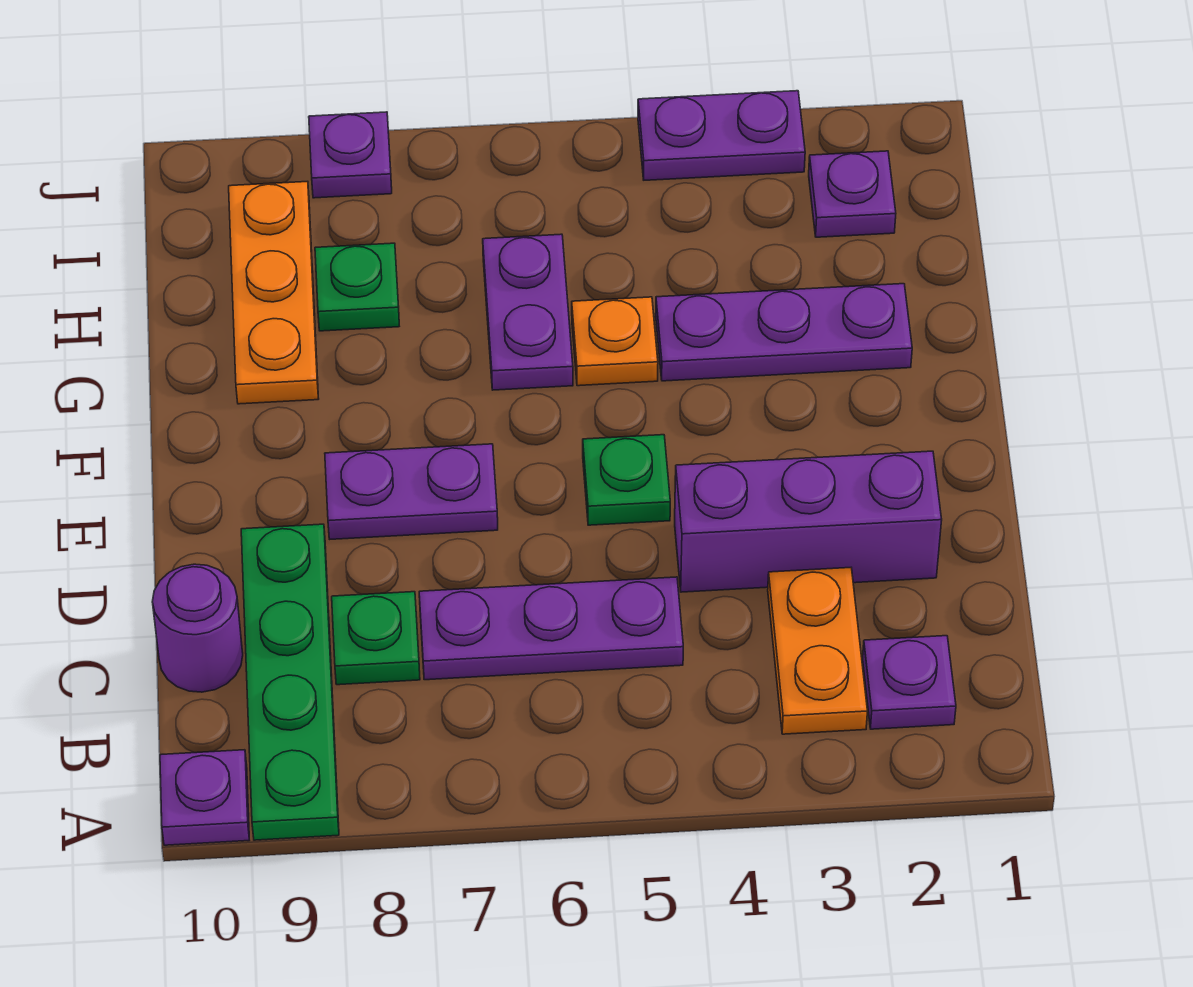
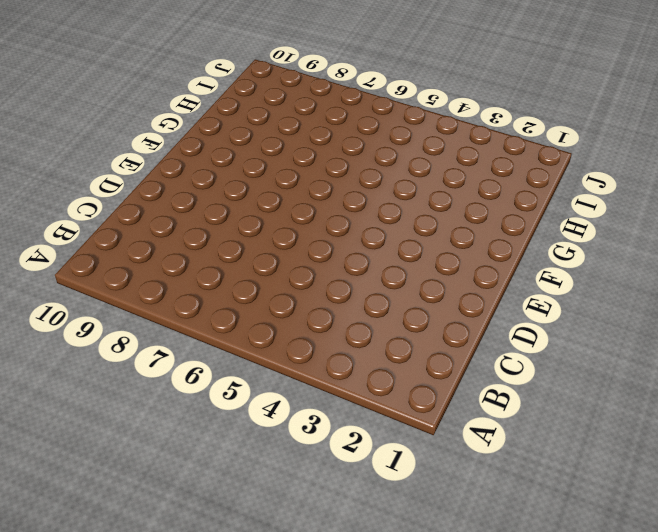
none -> green plate A9:D9 level 1
none -> purple plate A10 level 1
none -> purple plate B2 level 1

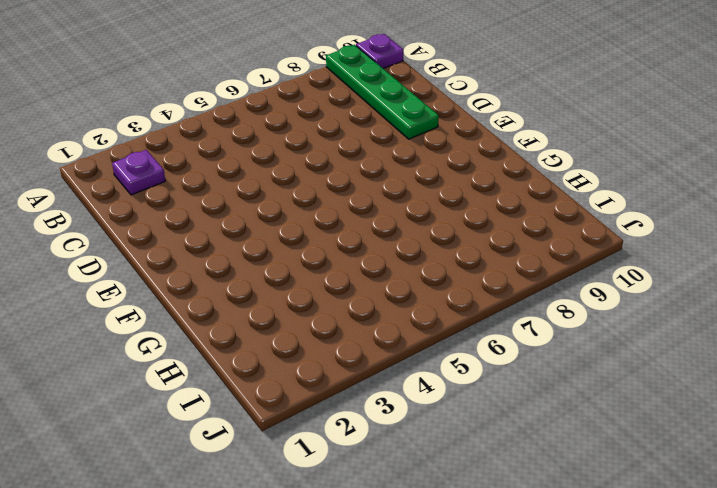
none -> orange plate B3:C3 level 1
none -> purple plate C5:C7 level 1
none -> green plate C8 level 1

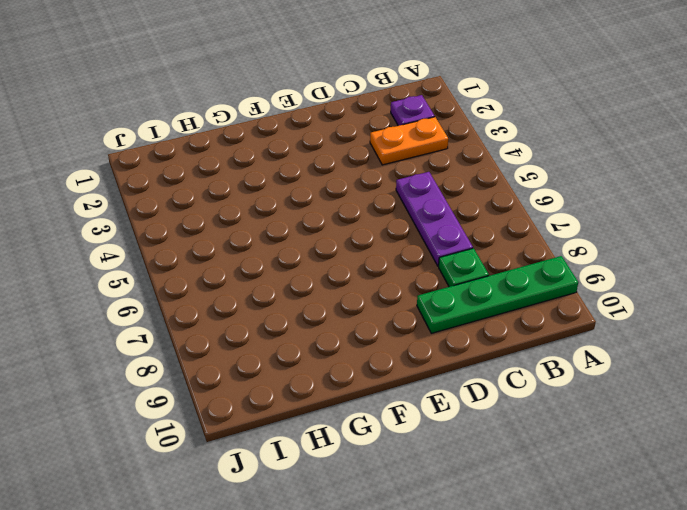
none -> purple plate A10 level 1
none -> purple round brick C10 level 1
none -> purple brick D2:D4 level 1

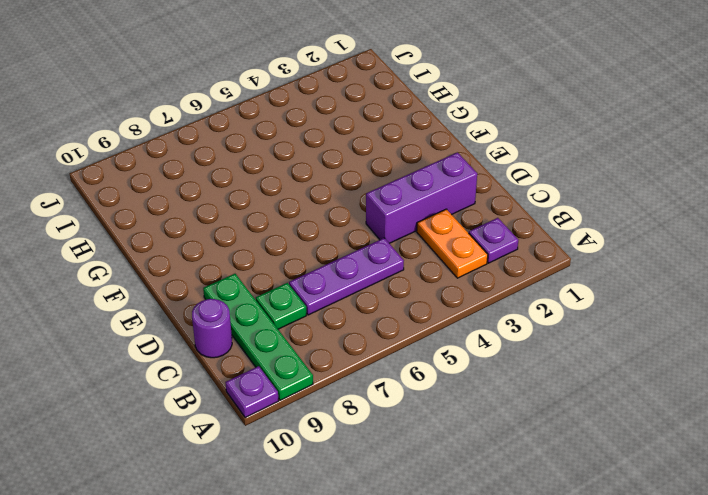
none -> green plate E5 level 1
none -> purple plate E7:E8 level 1
none -> purple plate G2:G4 level 1

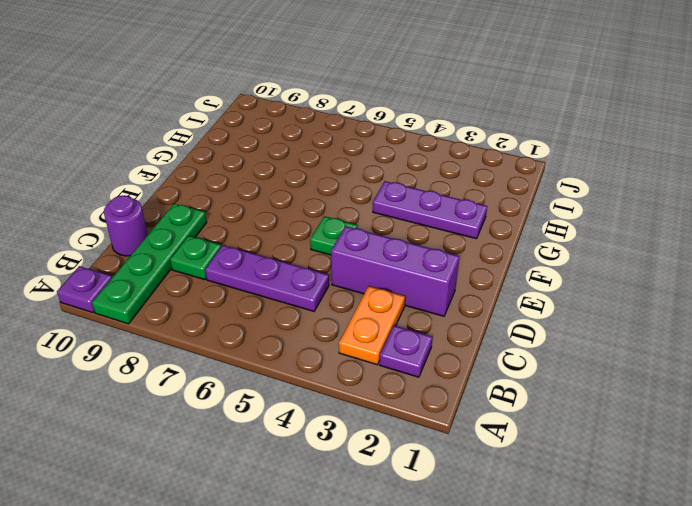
none -> purple plate E7:E8 level 1
none -> orange plate G5 level 1
none -> purple plate G6:H6 level 1

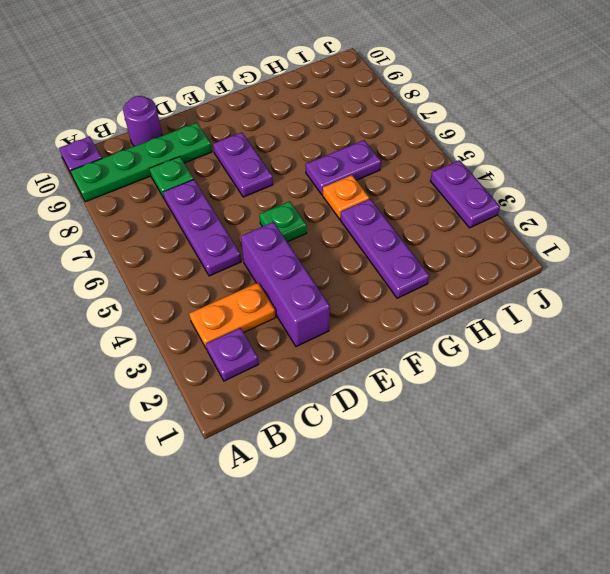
none -> orange plate G9:I9 level 1
none -> green plate H8 level 1
none -> purple plate I2 level 1

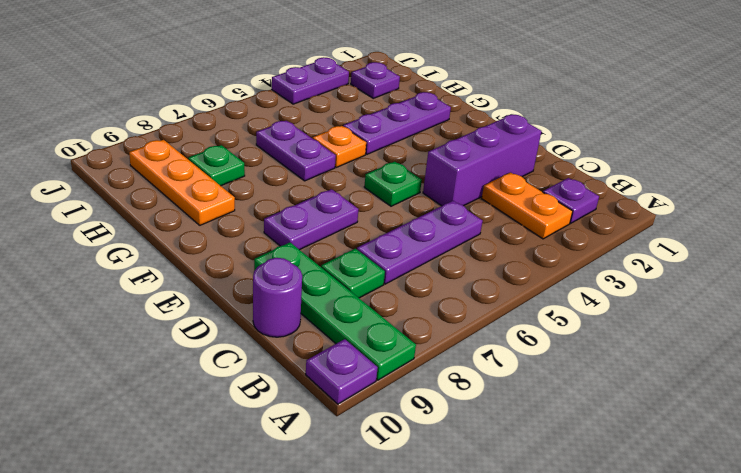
none -> purple plate J8 level 1

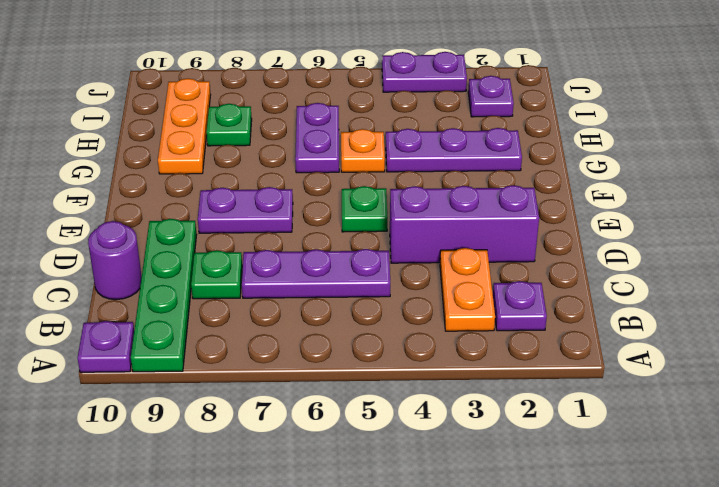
none -> purple plate J8 level 1

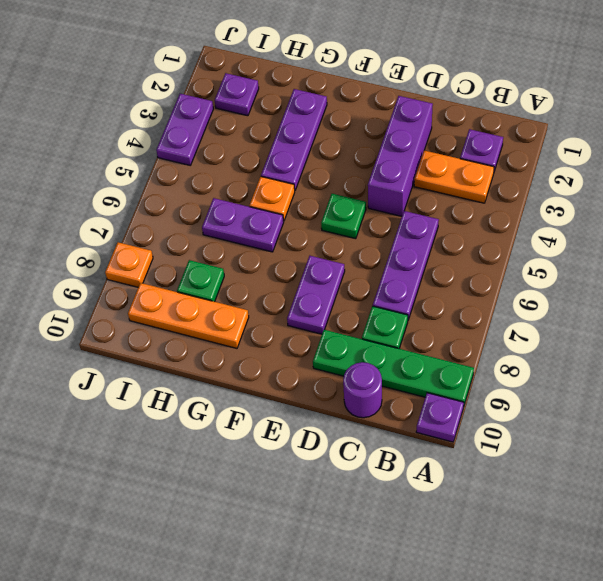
orange plate J8 level 1 -> purple plate J8 level 1

